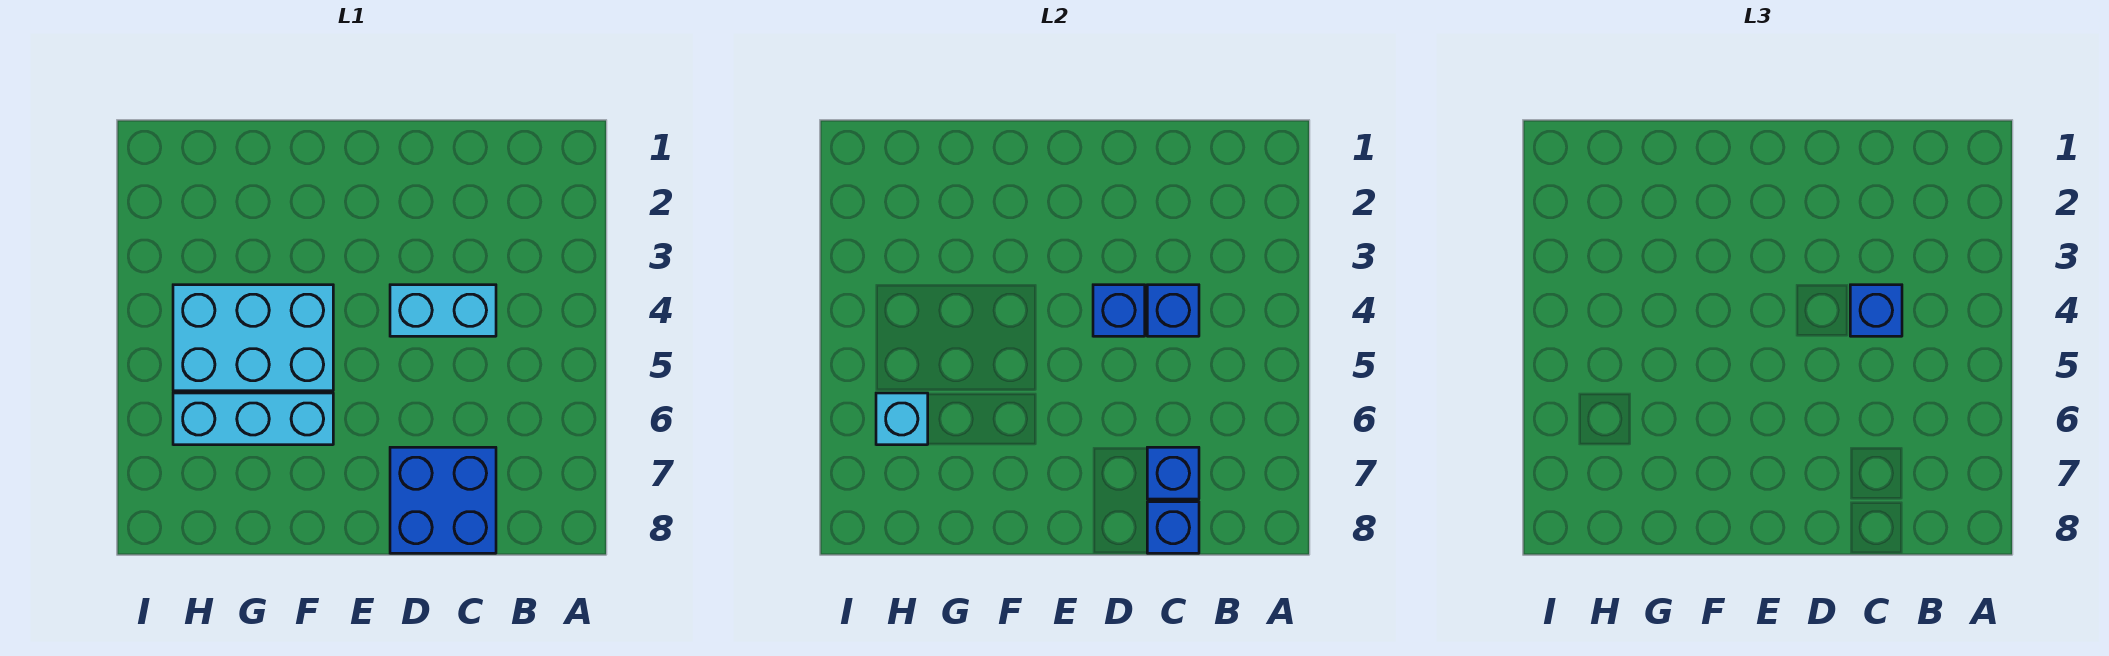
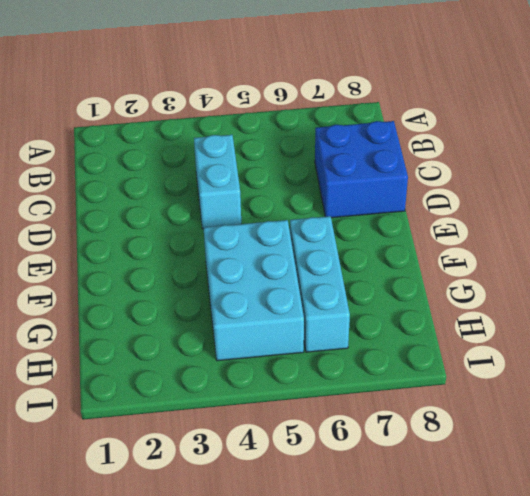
none -> blue brick C4 level 2
none -> blue brick C7 level 2

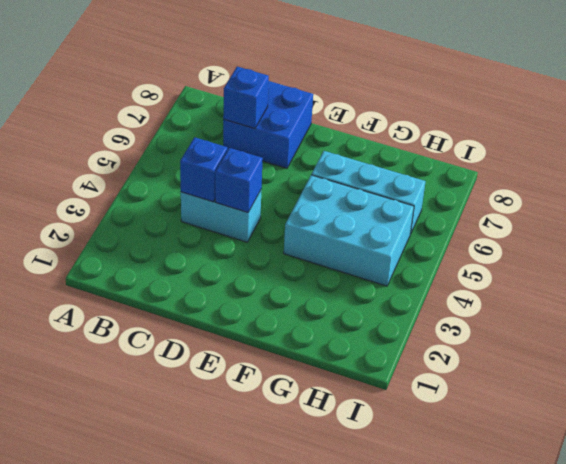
none -> blue brick C8 level 2
none -> cyan brick H6 level 2

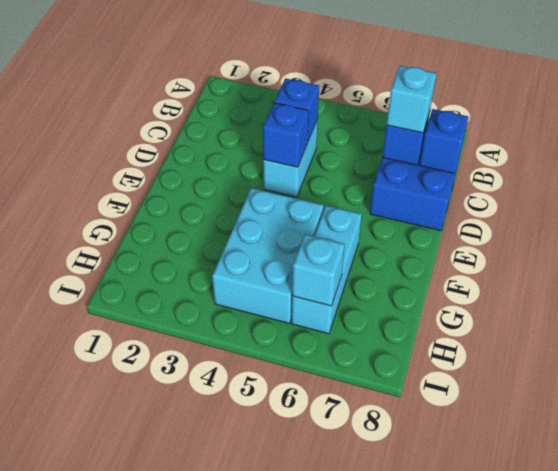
cyan brick C7 level 3 -> none
none -> blue brick C4 level 3

